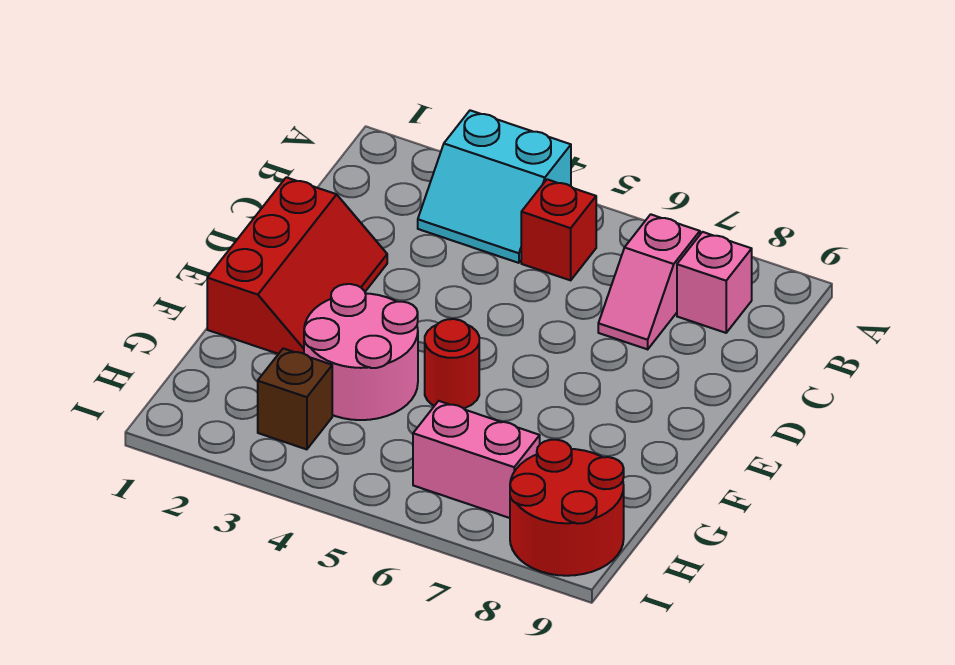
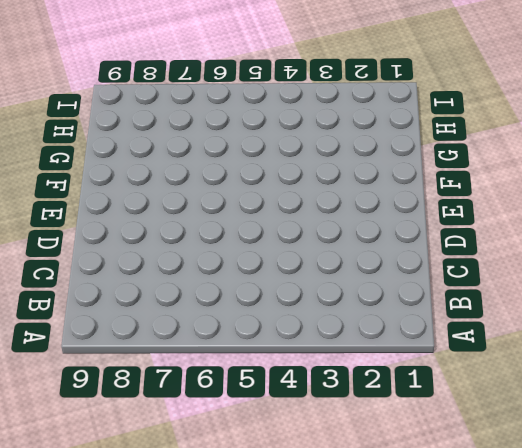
none -> cyan slope A3:B4 level 1 top A
none -> red brick B5 level 1

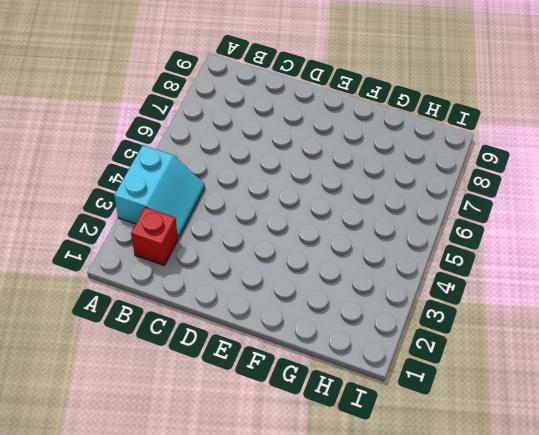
red brick B2 level 1 -> red brick B5 level 1
none -> pink slope B7:C7 level 1 top B
none -> pink brick B8 level 1

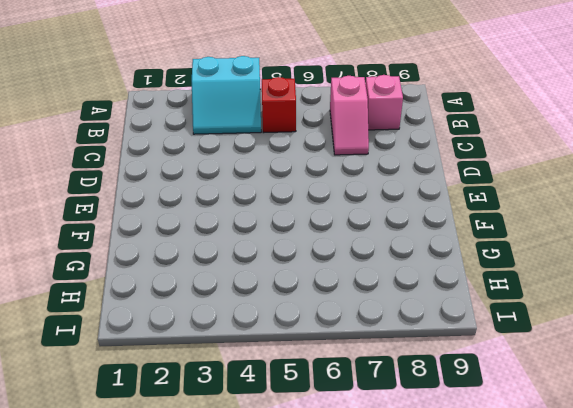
none -> red slope D1:F2 level 1 top 1
none -> pink round brick F3:G4 level 1

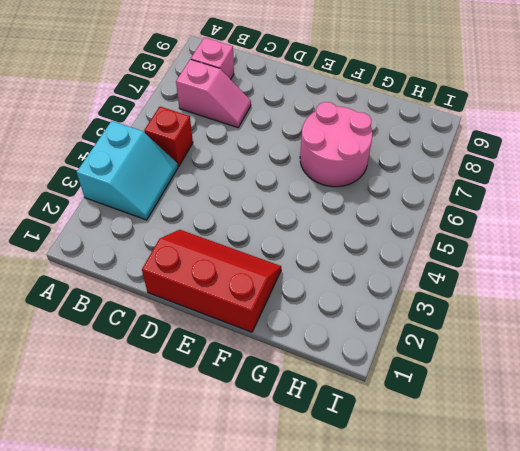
pink round brick F6:G7 level 1 -> pink round brick F3:G4 level 1
none -> red round brick F5 level 1
none -> brown brick H3 level 1

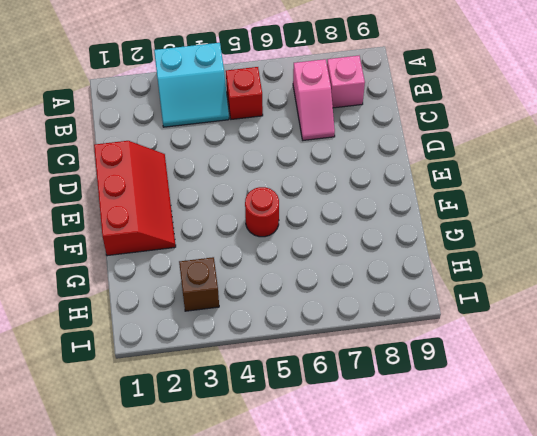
none -> pink round brick F3:G4 level 1
none -> pink brick H6:H7 level 1

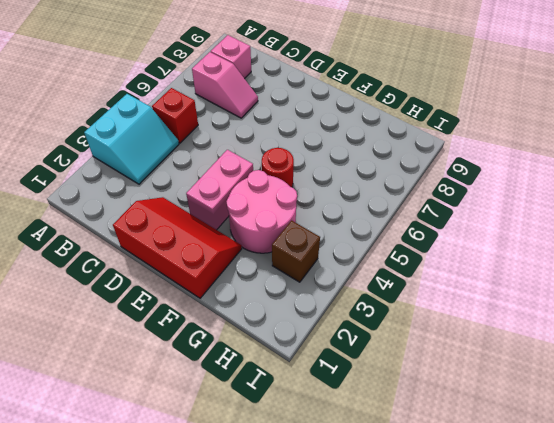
pink brick E3:E4 level 1 -> pink brick H6:H7 level 1
none -> red round brick H8:I9 level 1

